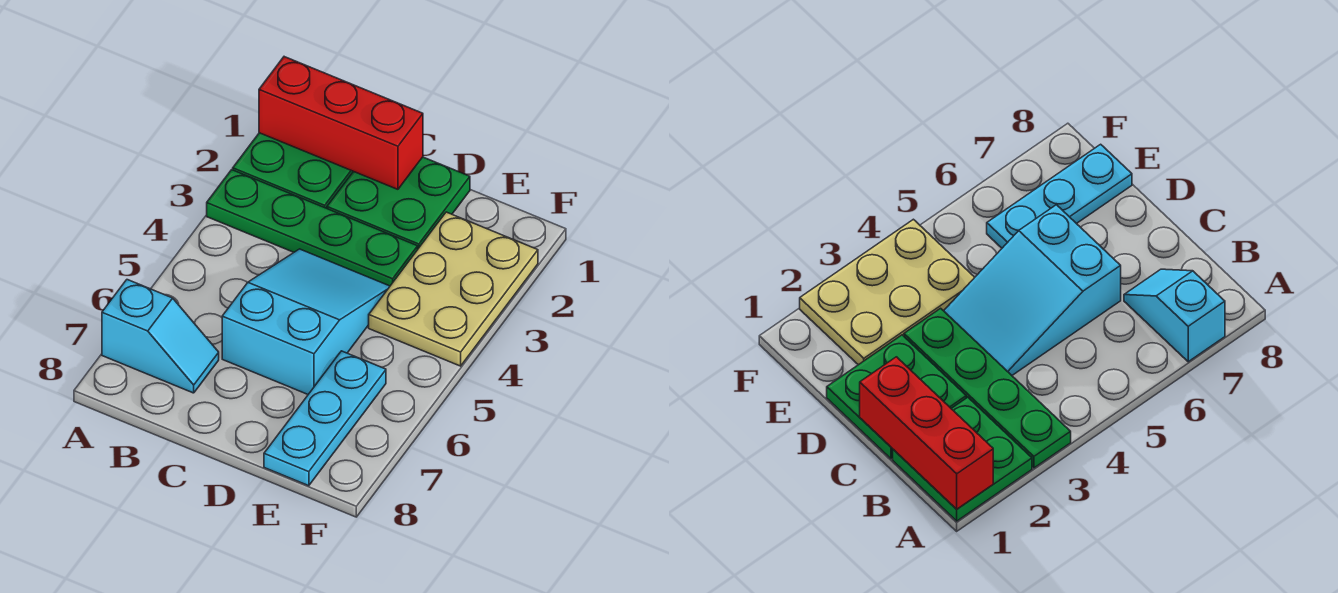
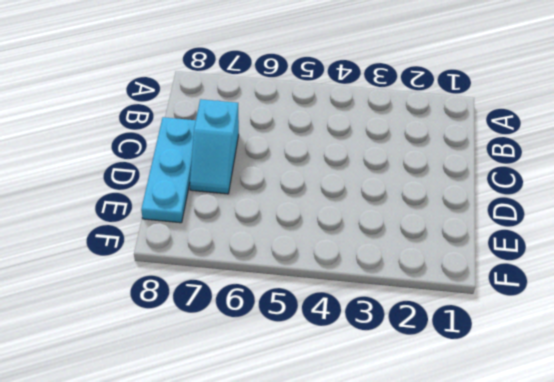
cyan slope C7:D7 level 1 top C -> cyan slope A7:B7 level 1 top A
cyan plate C8:E8 level 1 -> cyan plate E6:E8 level 1
none -> green plate A1:B2 level 1
none -> green plate A3:D3 level 1

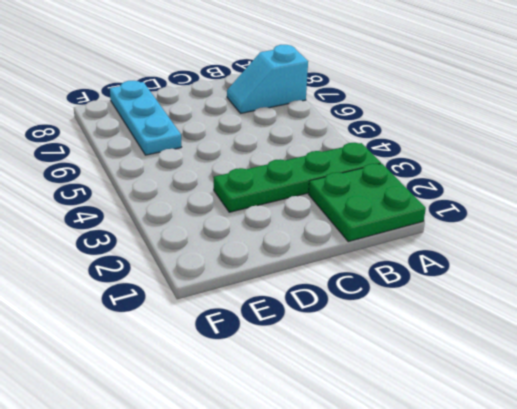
none -> green plate C1:D2 level 1
none -> cyan slope C4:D6 level 1 top 6

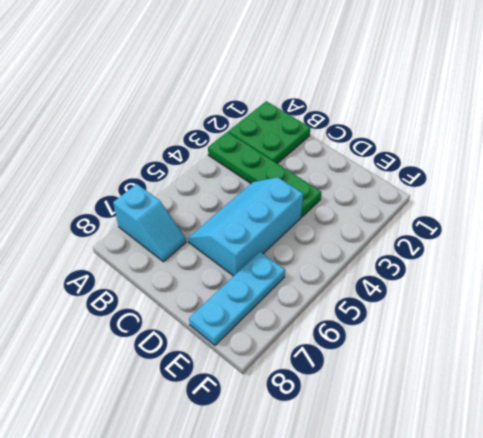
cyan slope C4:D6 level 1 top D -> cyan slope C4:D6 level 1 top 6
none -> green plate C1:D2 level 1
none -> tan plate E2:F4 level 1

